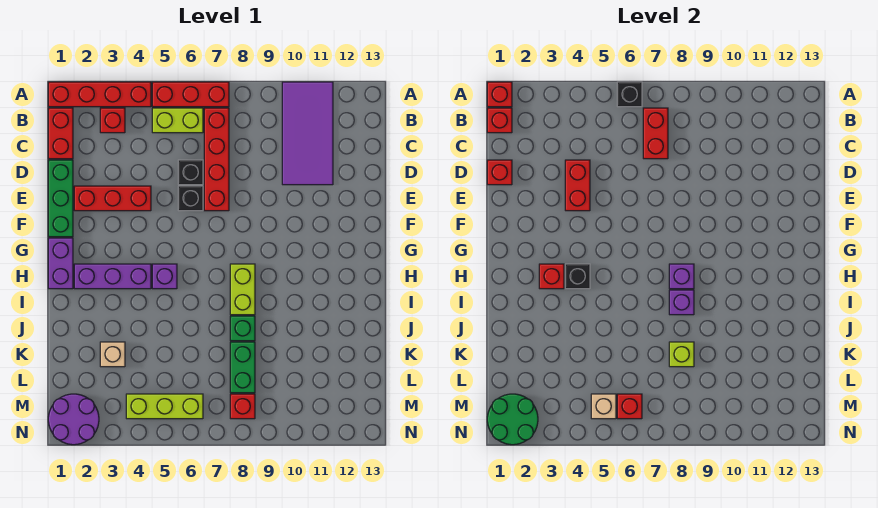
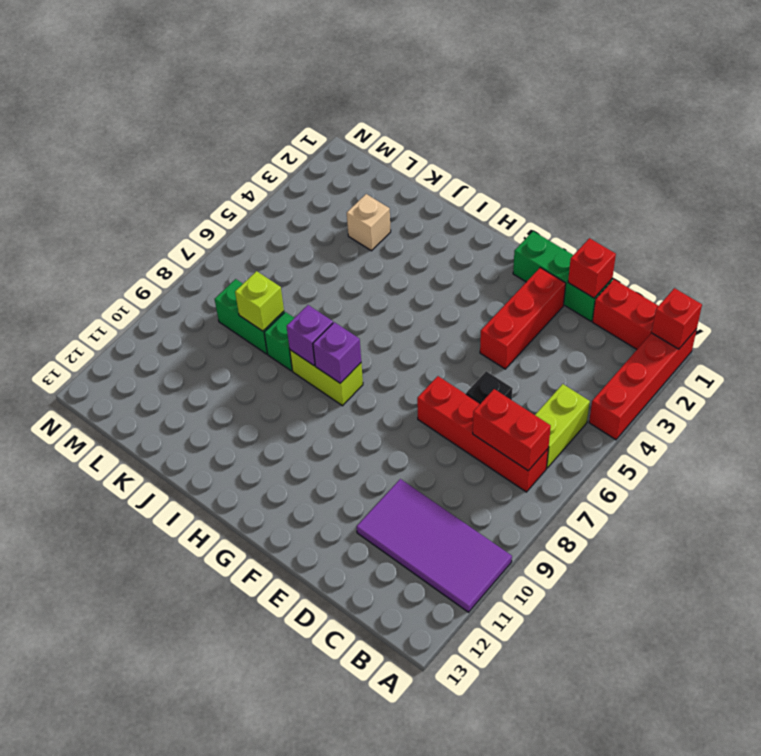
none -> red brick A5:A7 level 1
none -> red brick B3 level 1
none -> black brick E6 level 1
none -> purple brick G1:H1 level 1

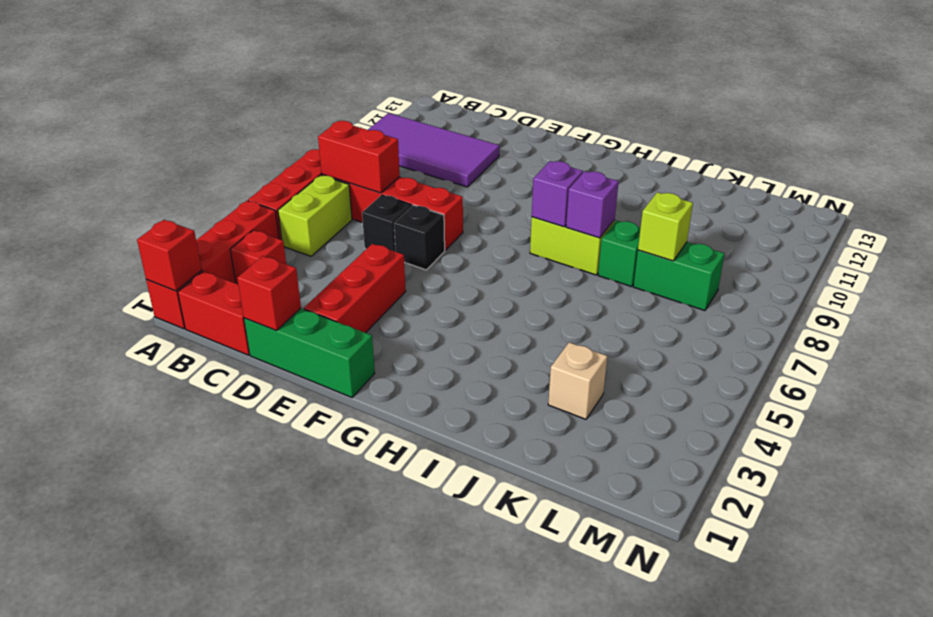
none -> purple brick G1:H1 level 1
none -> purple brick H2:H4 level 1
none -> purple brick H5 level 1
none -> purple round brick M1:N2 level 1

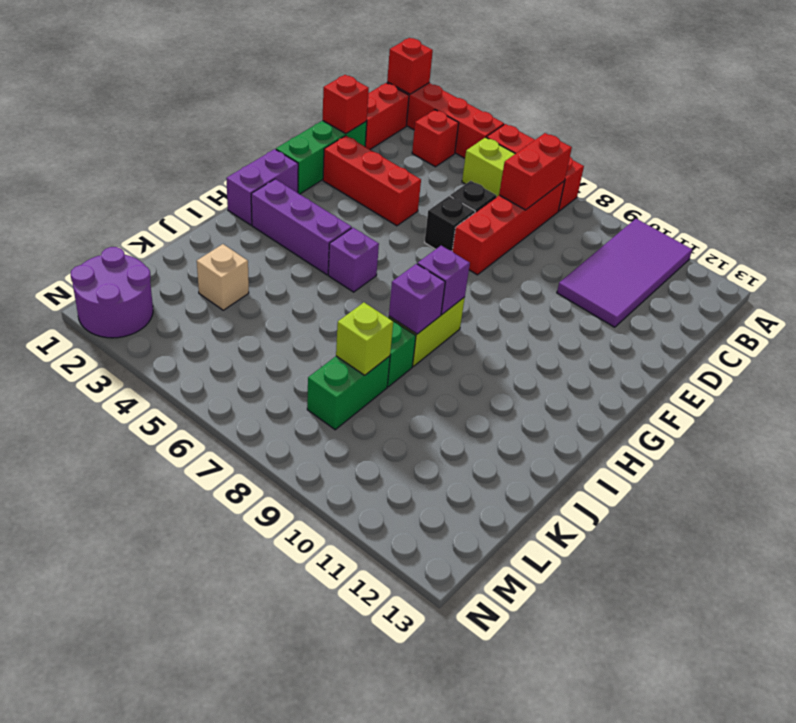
none -> lime brick M4:M6 level 1
none -> red brick M8 level 1
none -> black brick A6 level 2
none -> red brick B1 level 2

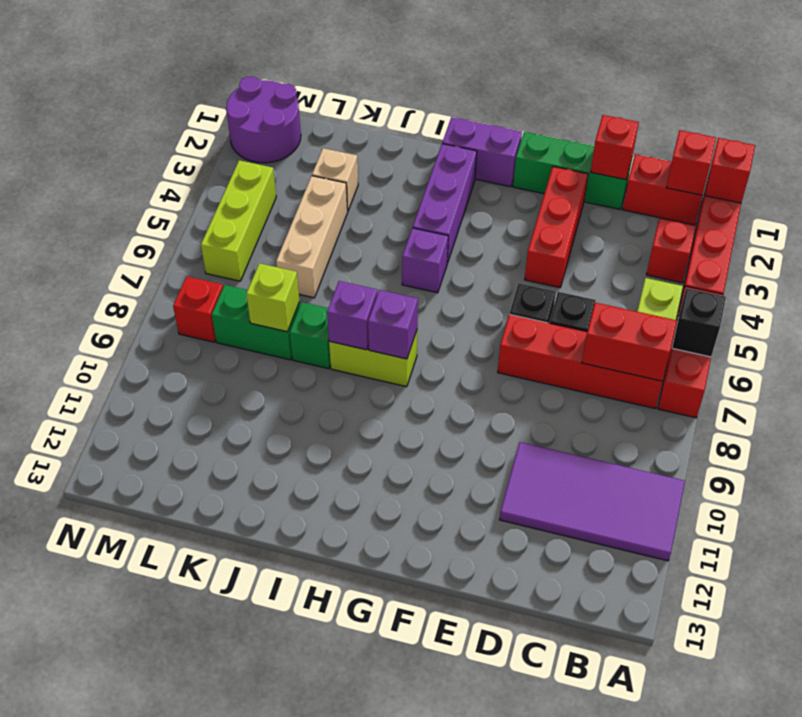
tan brick K4:K6 level 1 -> none
none -> red brick D4:E4 level 2
none -> red brick H3 level 2
none -> black brick H4 level 2
none -> green round brick M1:N2 level 2

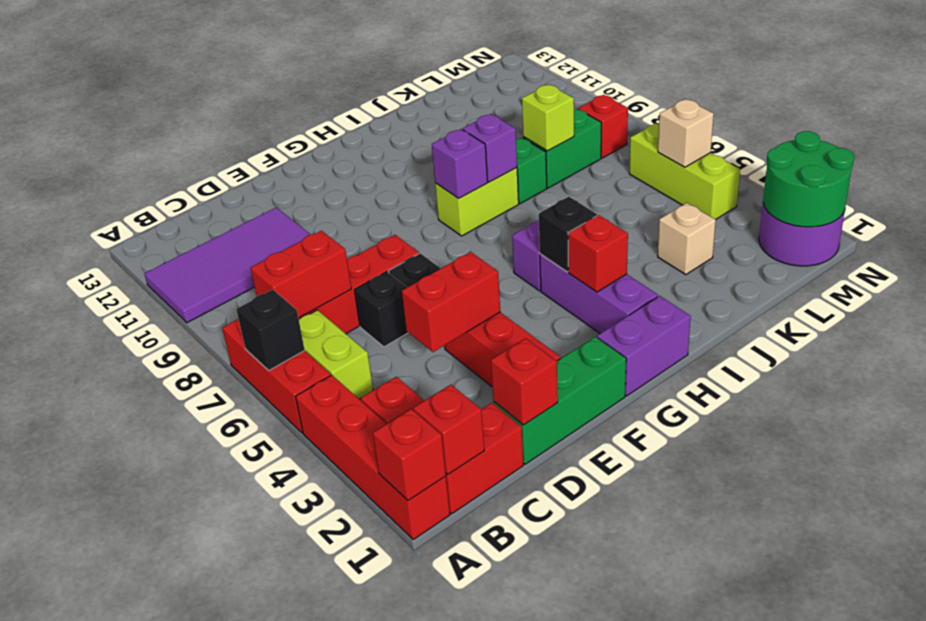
none -> red brick M6 level 2

